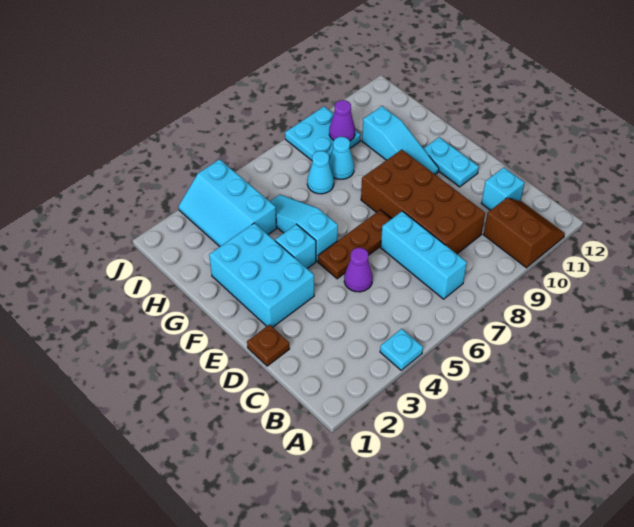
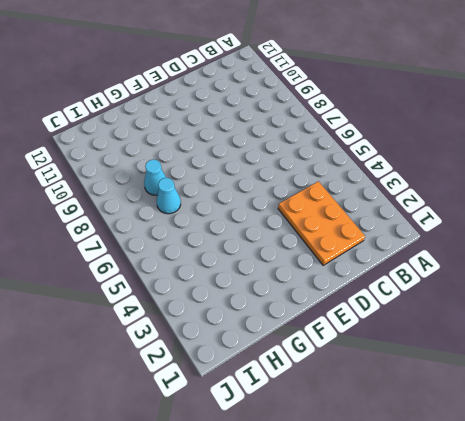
orange plate C2:D4 level 1 -> none
none -> cyan plate A4 level 1
none -> brown slope A10:B11 level 1 top 10
none -> cyan brick B7:D7 level 1

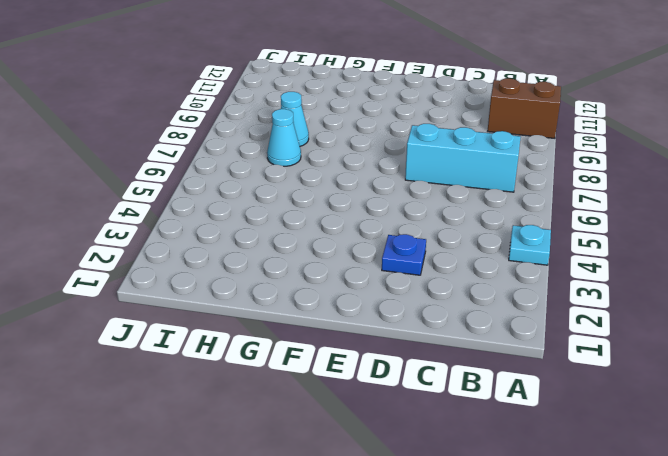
blue plate D3 level 1 -> none
none -> brown brick C8:F9 level 1
none -> cyan brick C11 level 1
none -> brown plate D1 level 1

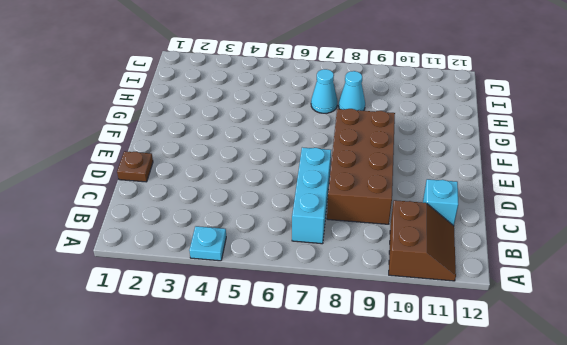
none -> purple cone D5 level 1
none -> cyan brick E2:G3 level 1
none -> brown plate E5:E7 level 1

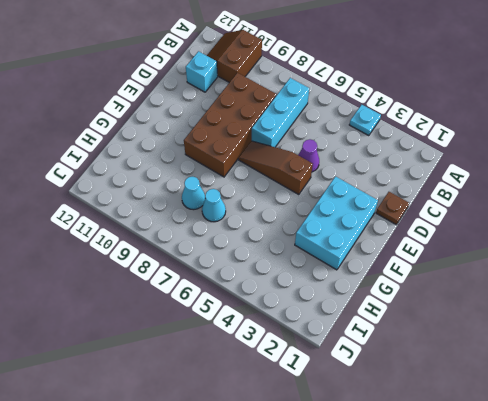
brown slope E5:E7 level 1 top 5 -> brown plate E5:E7 level 1
none -> cyan plate E11:F11 level 1
none -> cyan brick F4 level 1
none -> cyan slope F5:H5 level 1 top F

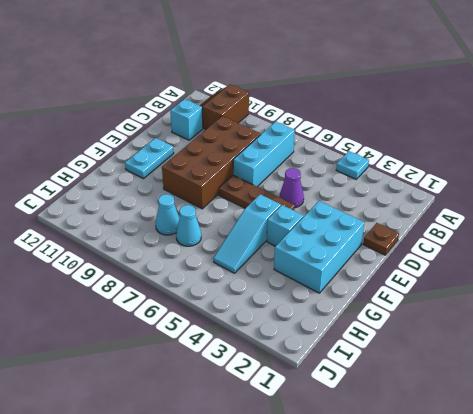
none -> cyan slope F10:H10 level 1 top H
none -> cyan slope H3:J4 level 1 top 4
none -> cyan plate I8:J9 level 1

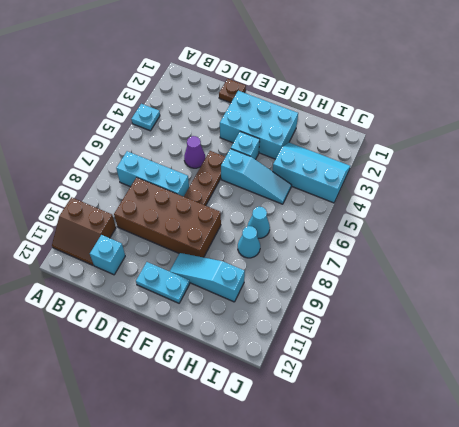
none -> cyan plate I8:J9 level 1
none -> purple cone I9 level 2

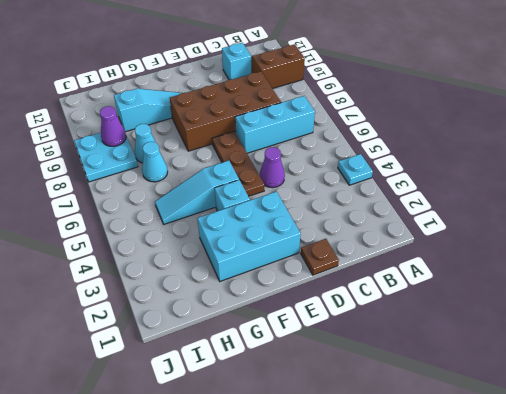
none -> cyan plate E11:F11 level 1
none -> cyan slope H3:J4 level 1 top 4

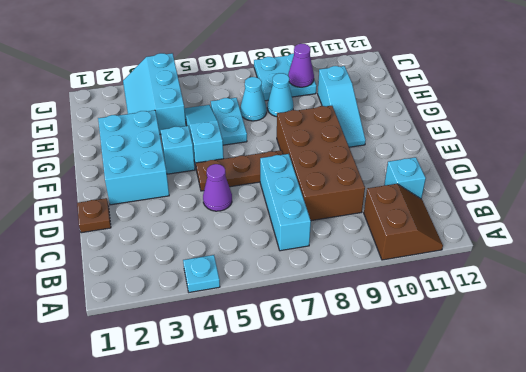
cyan plate G6:H6 level 1 -> cyan plate E11:F11 level 1

